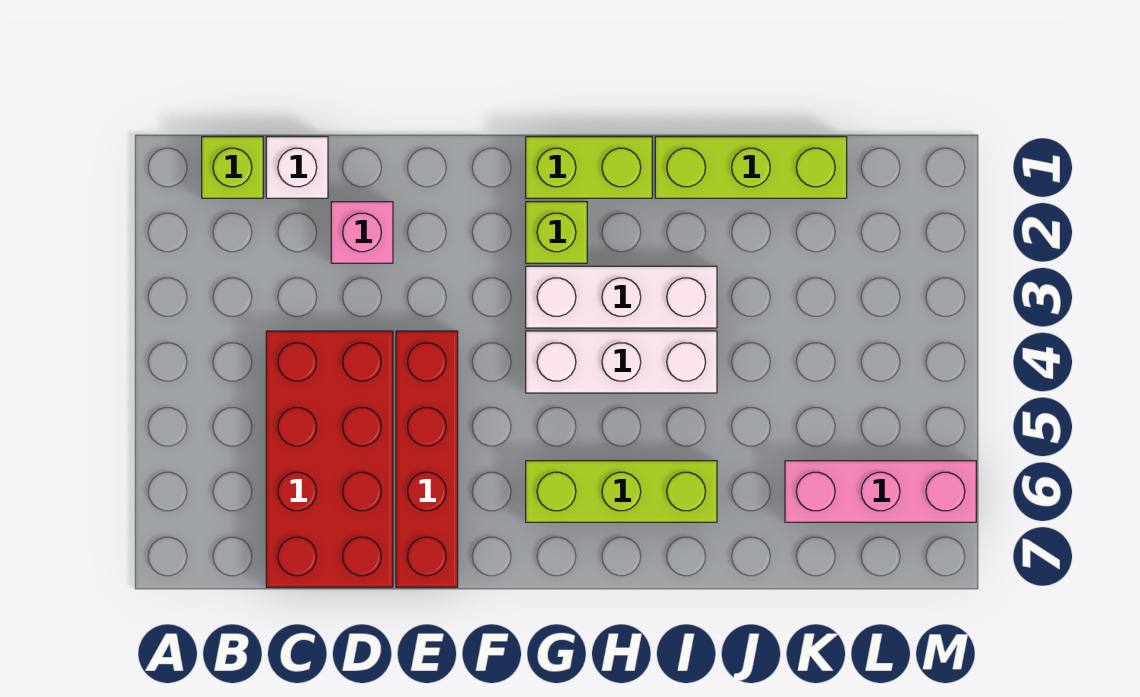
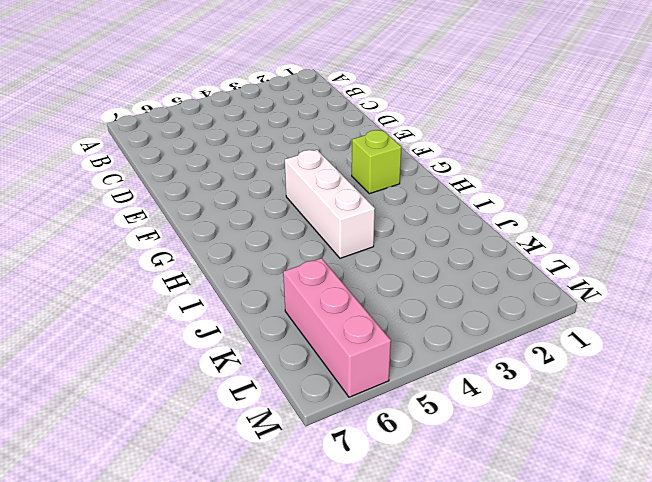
none -> lime brick B1 level 1
none -> white brick C1 level 1
none -> red brick C4:D7 level 1

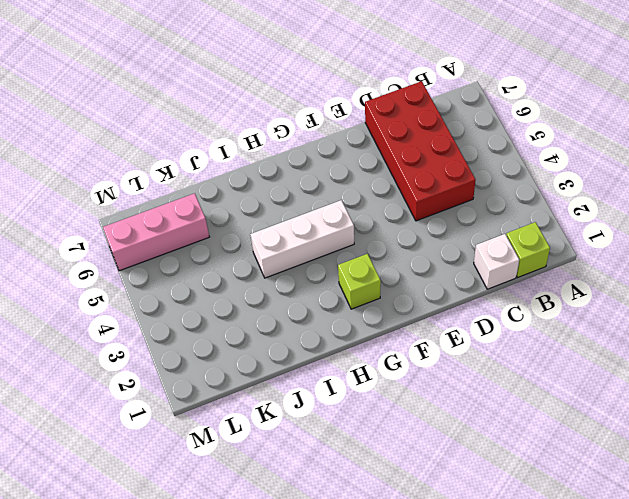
none -> pink brick D2 level 1
none -> red brick E4:E7 level 1
none -> lime brick G1:H1 level 1

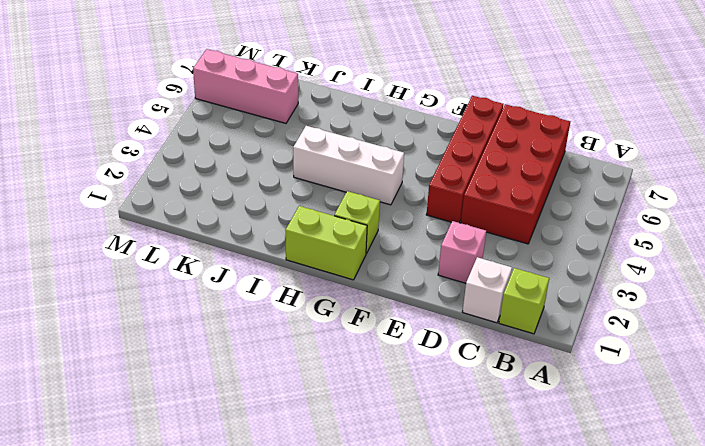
none -> white brick G3:I3 level 1
none -> lime brick G6:I6 level 1
none -> lime brick I1:K1 level 1

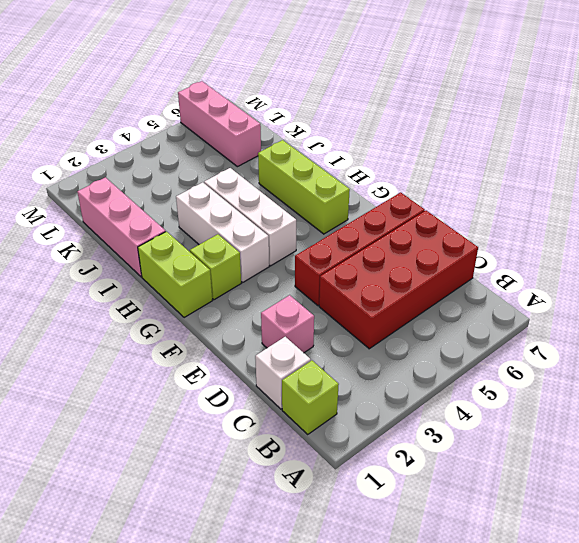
pink brick I1:K1 level 1 -> lime brick I1:K1 level 1

